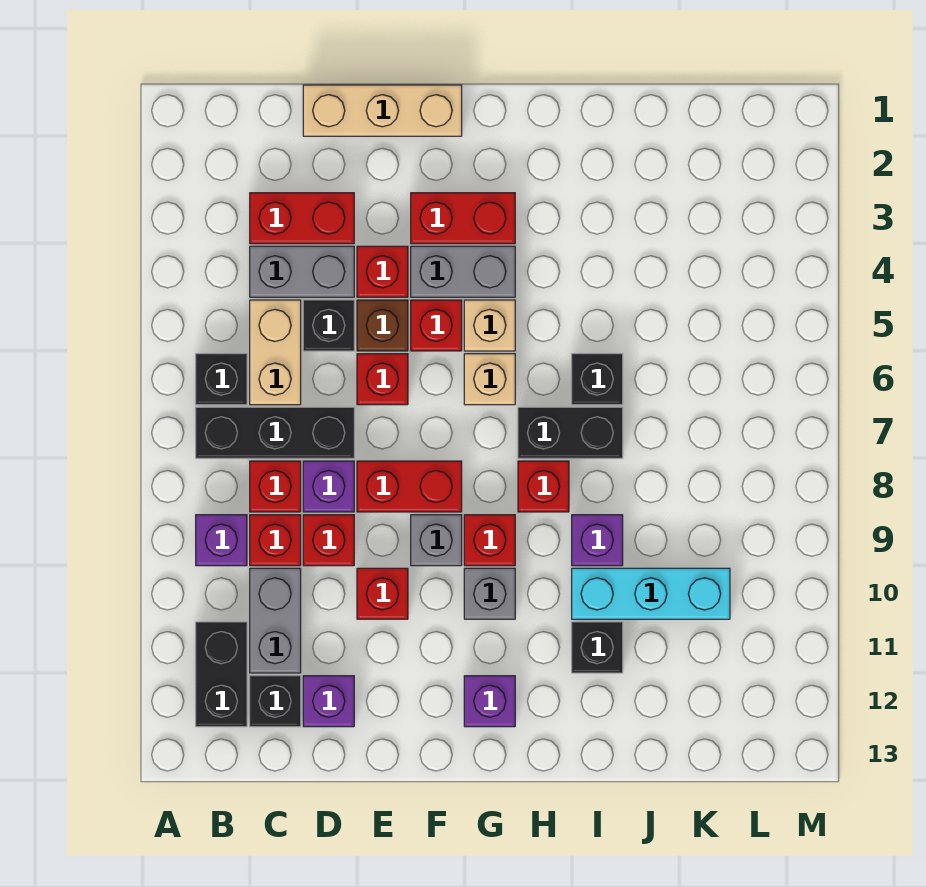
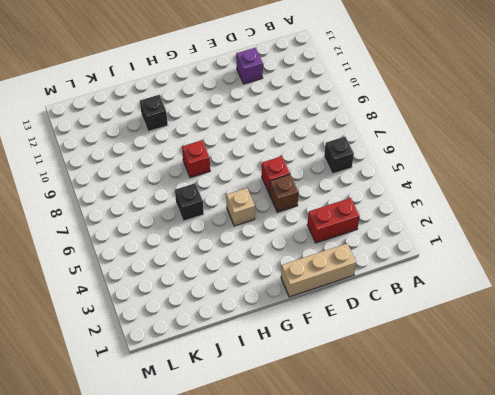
none -> black brick B7:D7 level 1
none -> purple brick B9 level 1
none -> black brick B11:B12 level 1
none -> grey brick C4:D4 level 1

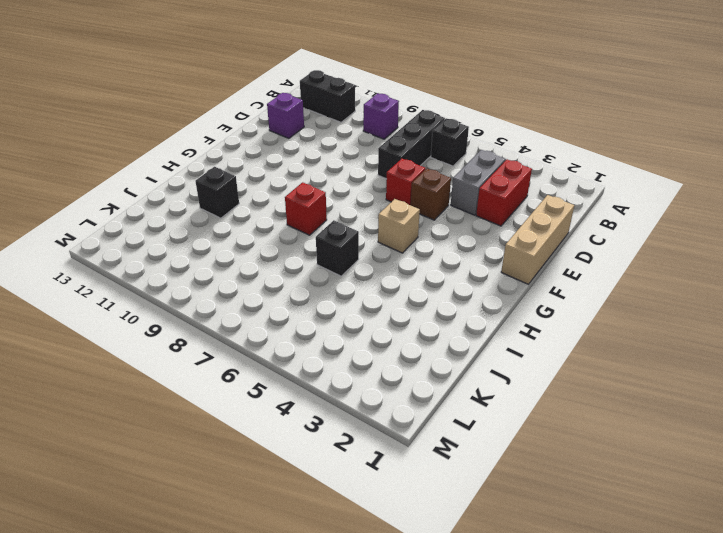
none -> tan brick C5:C6 level 1
none -> red brick C8 level 1
none -> red brick C9 level 1
none -> grey brick C10:C11 level 1

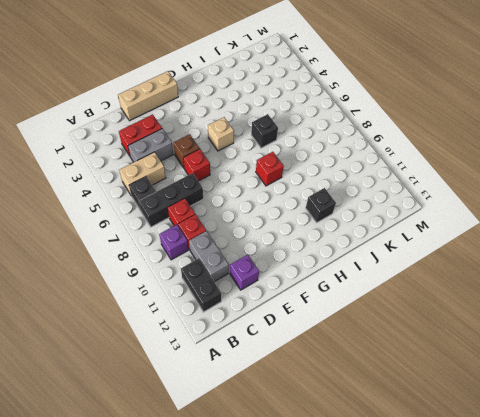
tan brick B5:C5 level 1 -> tan brick C5:C6 level 1
none -> black brick C12 level 1
none -> black brick D5 level 1
none -> purple brick D8 level 1
none -> red brick D9 level 1

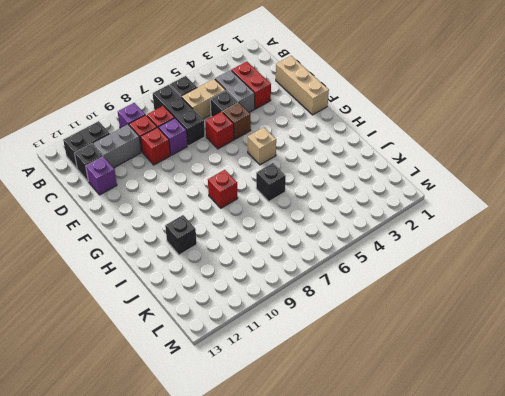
none -> red brick E4 level 1
none -> red brick E8:F8 level 1
none -> red brick E10 level 1
none -> red brick F3:G3 level 1

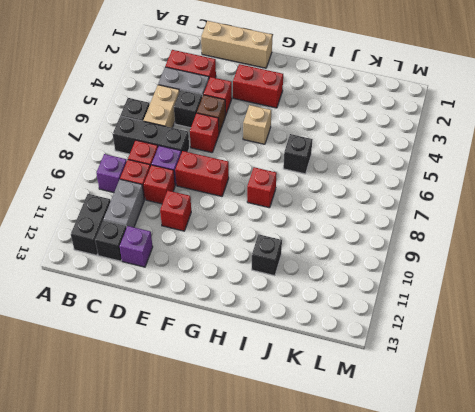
none -> grey brick F4:G4 level 1
none -> red brick F5 level 1
none -> grey brick F9 level 1
none -> tan brick G6 level 1

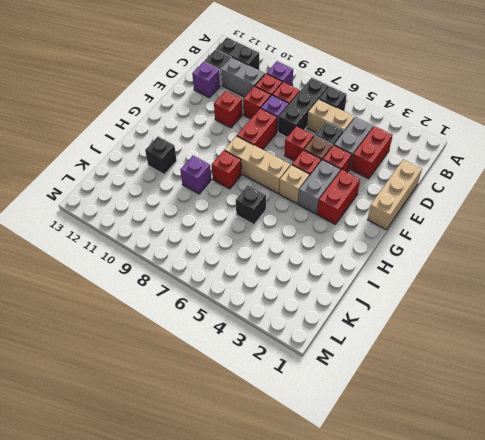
tan brick G6:G8 level 1 -> tan brick G6 level 1
none -> grey brick F9 level 1
none -> red brick G9 level 1
none -> grey brick G10 level 1
none -> purple brick G12 level 1

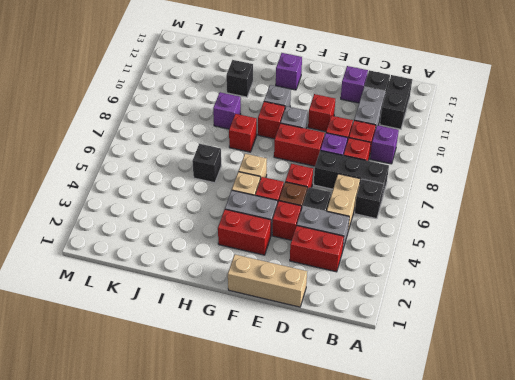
none -> black brick H7:I7 level 1
none -> cyan brick I10:K10 level 1

